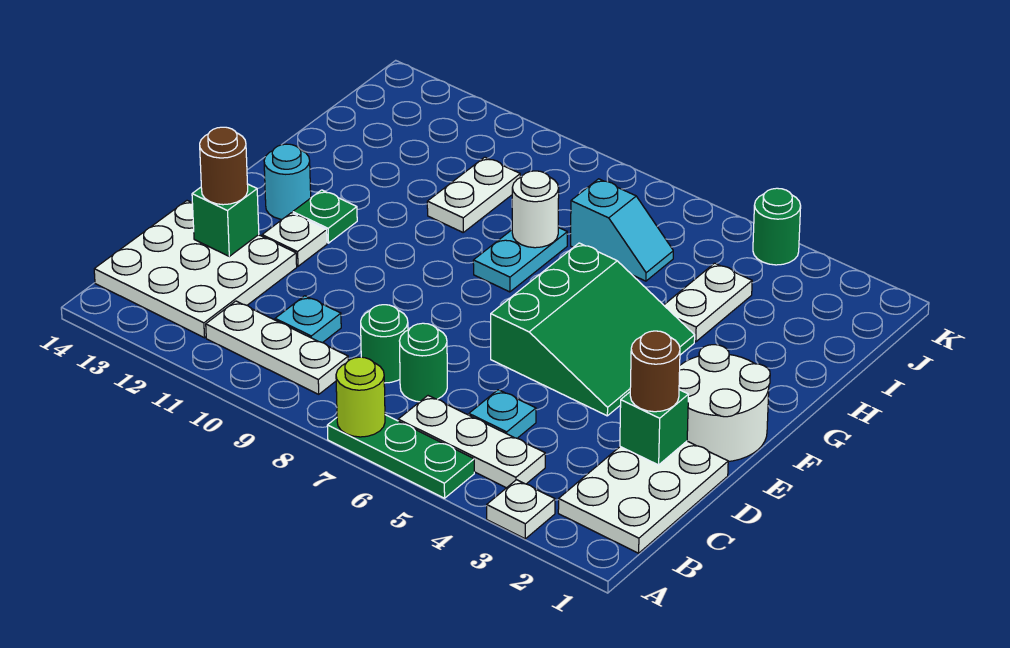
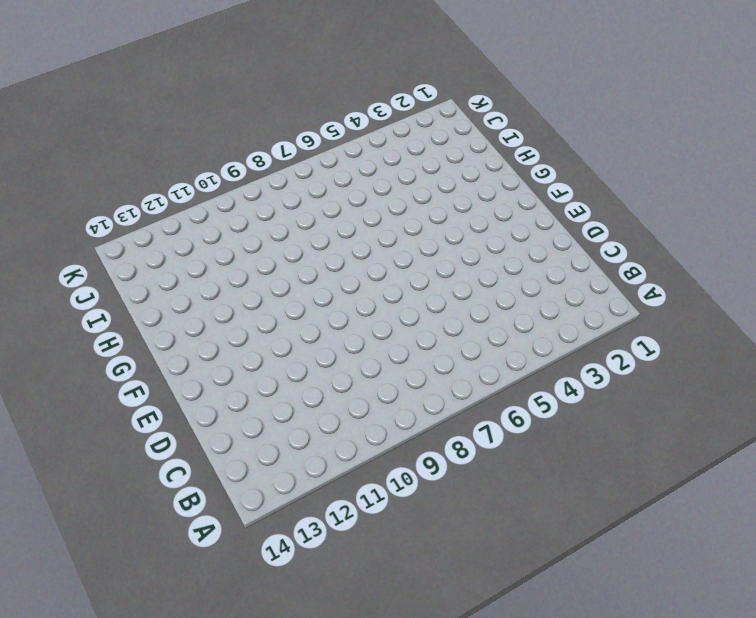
none -> white plate A3 level 1
none -> green plate A5:A7 level 1
none -> white plate B1:D2 level 1

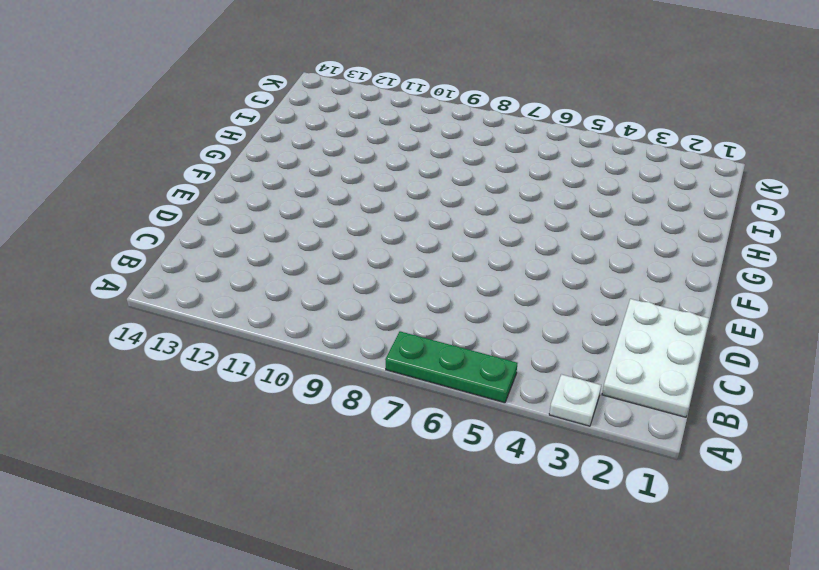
none -> white plate B4:B6 level 1
none -> white plate B9:B11 level 1
none -> white plate B12:D14 level 1

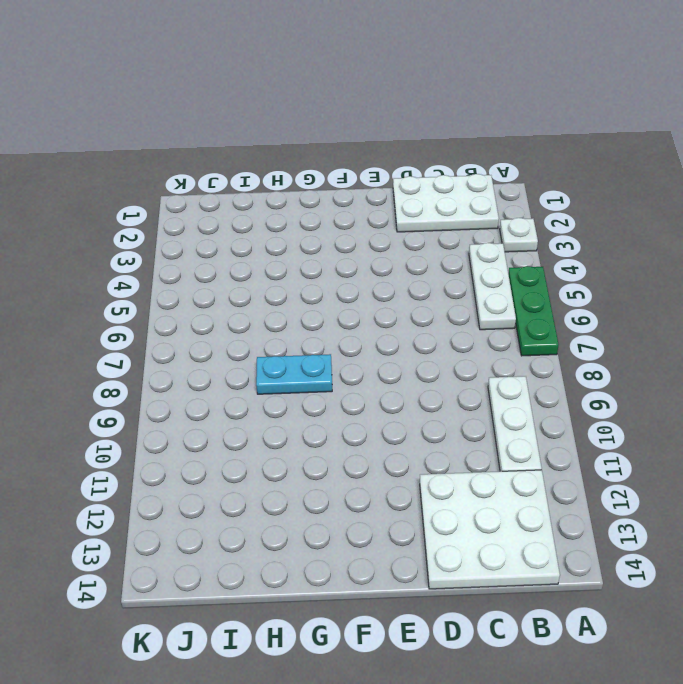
none -> cyan plate C5 level 1
none -> green round brick C7 level 1
none -> green round brick C8 level 1

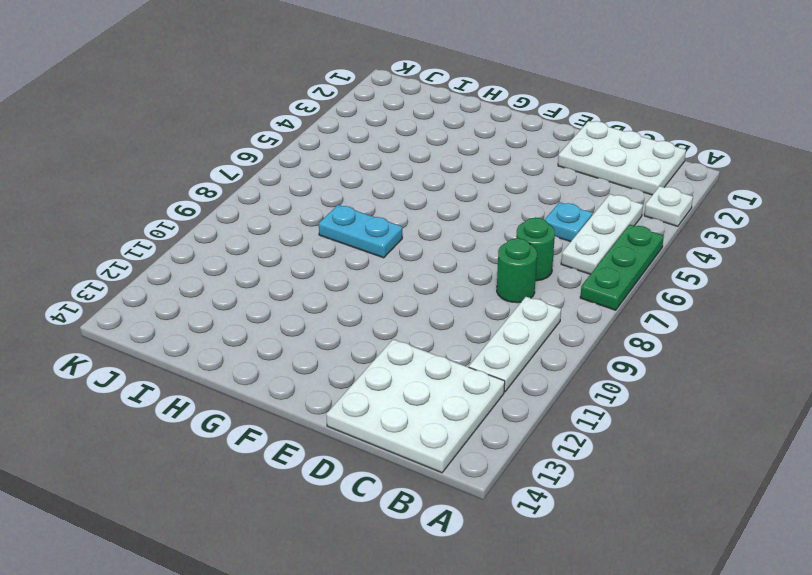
none -> cyan plate C10 level 1
none -> white round brick E1:F2 level 1
none -> green slope E4:G6 level 1 top 6

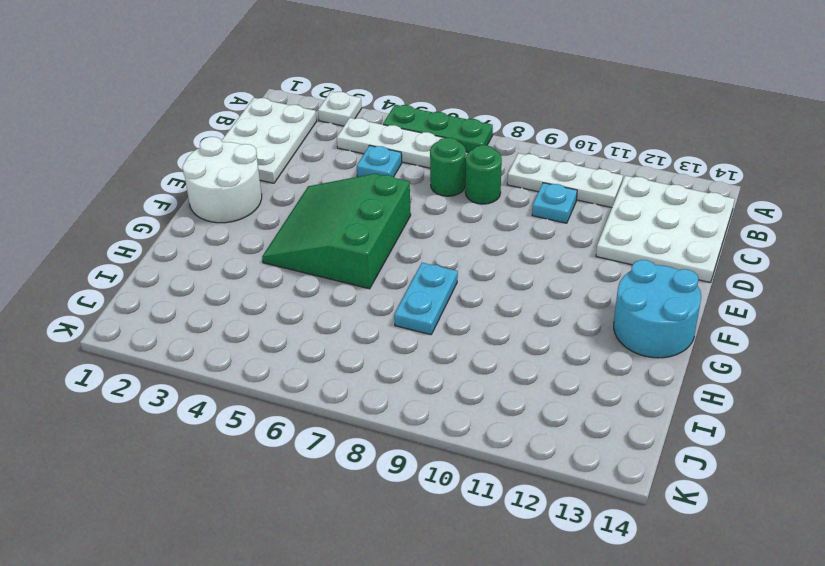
cyan round brick F13:G14 level 1 -> cyan round brick F13 level 1
none -> white plate E12 level 1
none -> green plate F12 level 1
none -> white plate H4:I4 level 1

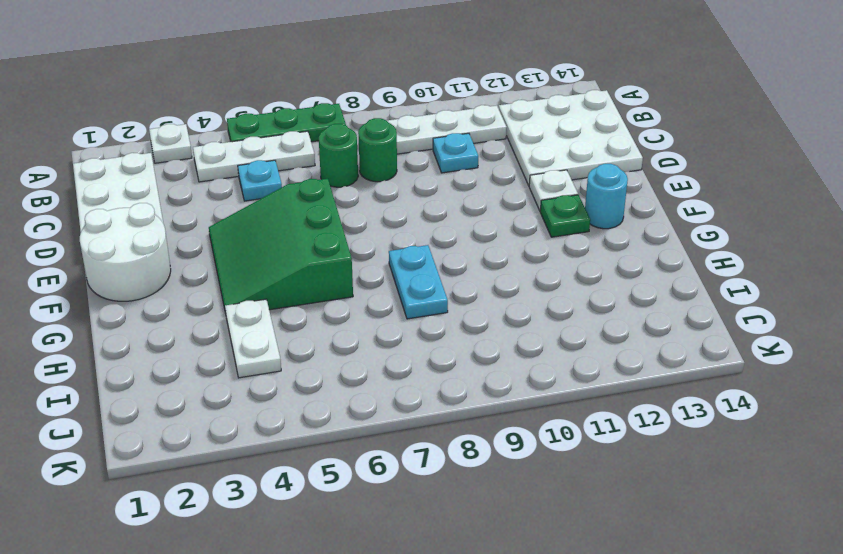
none -> white plate H10:I10 level 1
none -> cyan slope I6:I7 level 1 top 7
none -> green round brick K4 level 1

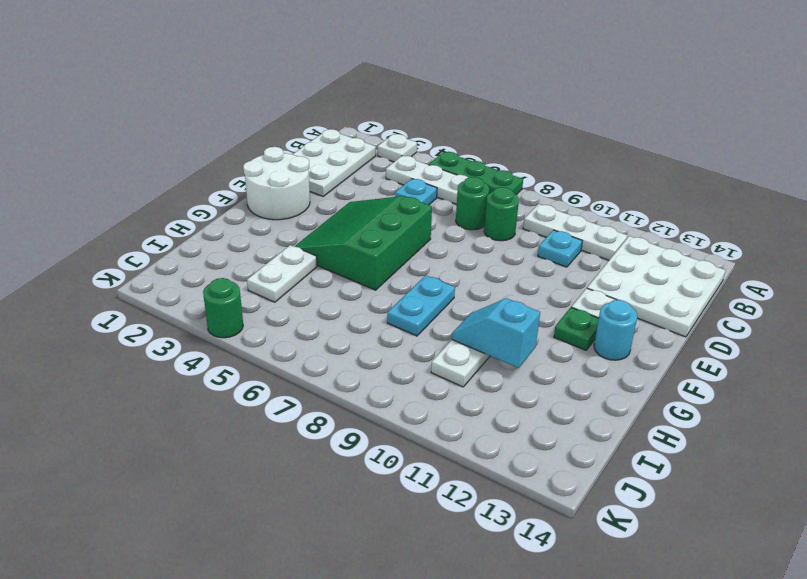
cyan slope H10:H11 level 2 top 11 -> cyan slope I6:I7 level 1 top 7
none -> lime round brick A7 level 2
none -> green brick D2 level 2
none -> green brick D13 level 2

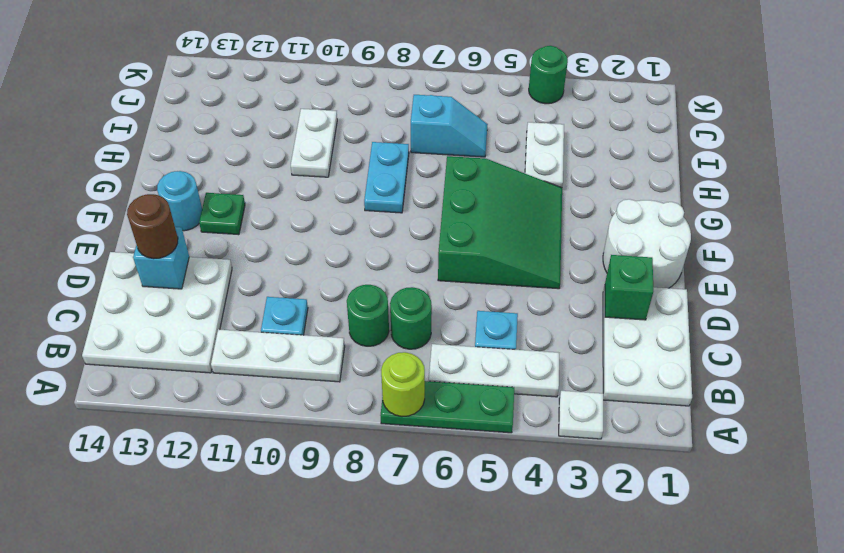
cyan brick D13 level 2 -> green brick D13 level 2
none -> white plate E12 level 1
none -> white round brick H8 level 2
none -> brown round brick D2 level 3

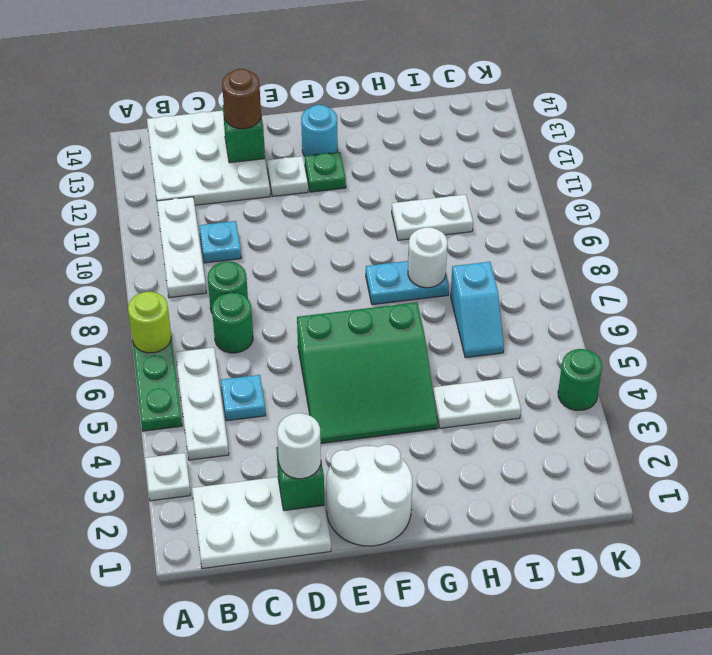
white round brick D2 level 3 -> brown round brick D2 level 3

